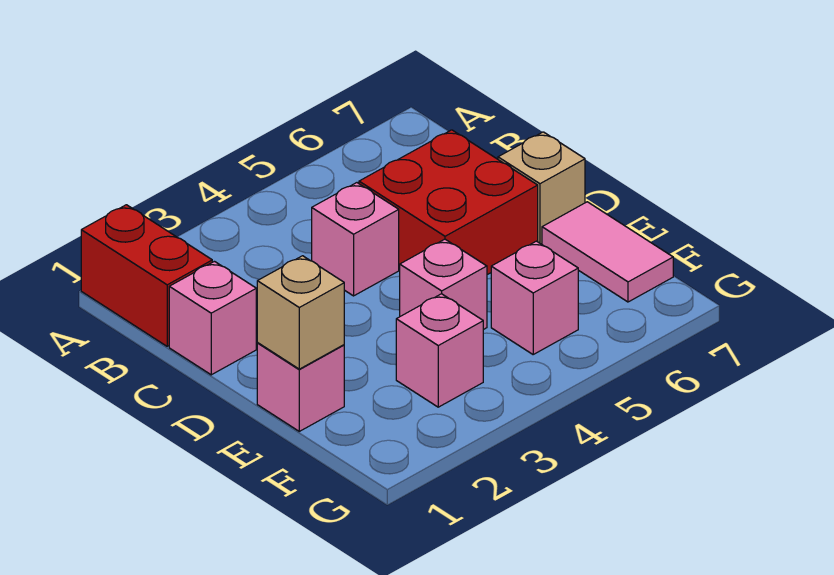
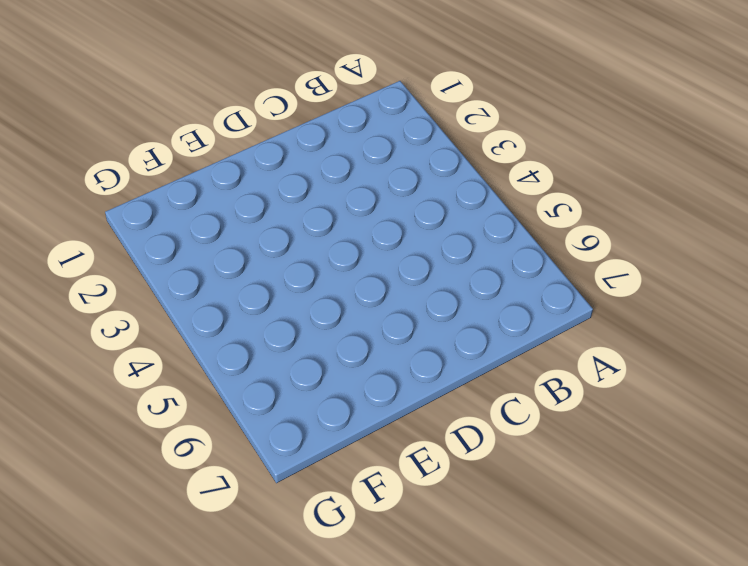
none -> red brick A1:B1 level 1
none -> pink brick C1 level 1

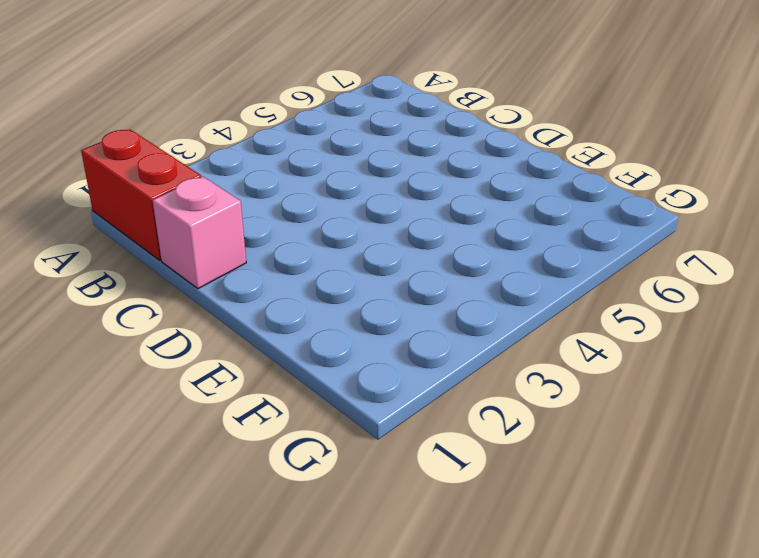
none -> pink brick C4 level 1
none -> red brick C5:D6 level 1

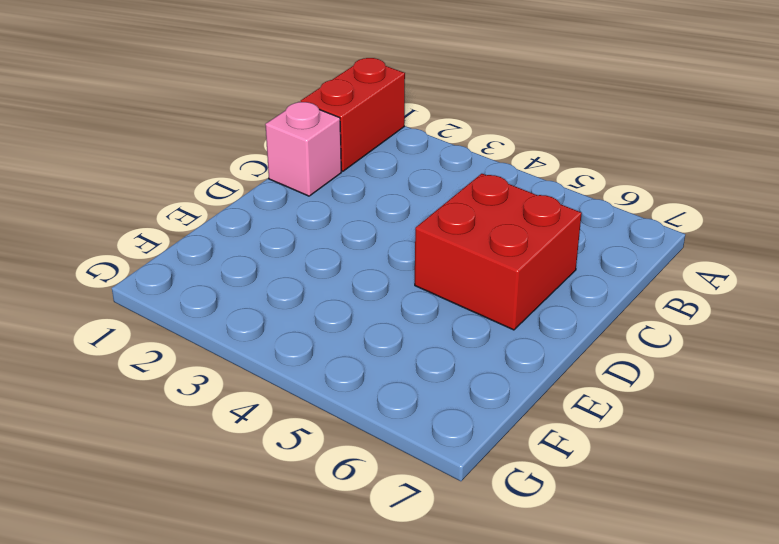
none -> pink brick C4 level 1
none -> tan brick D7 level 1

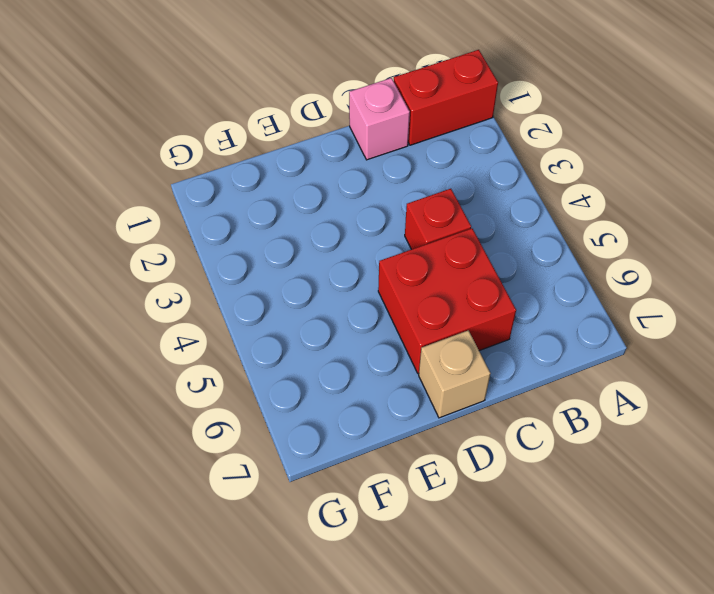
red brick C4 level 1 -> pink brick C4 level 1
none -> pink brick E1 level 1
none -> pink brick E4 level 1

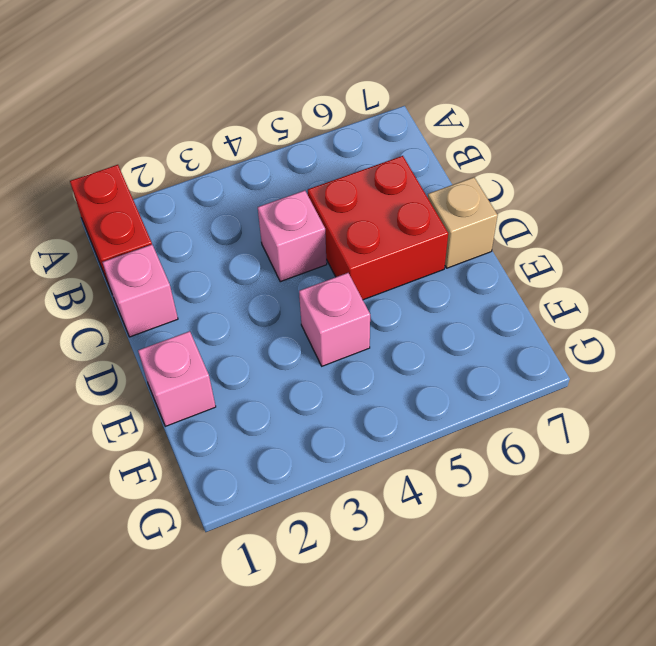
none -> pink tile E7:F7 level 1
none -> pink brick F3 level 1

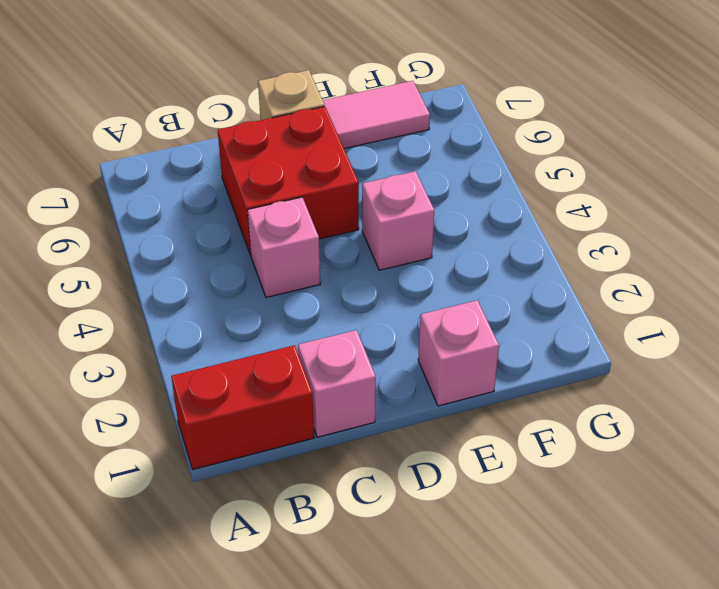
none -> pink brick F3 level 1
none -> pink brick F5 level 1

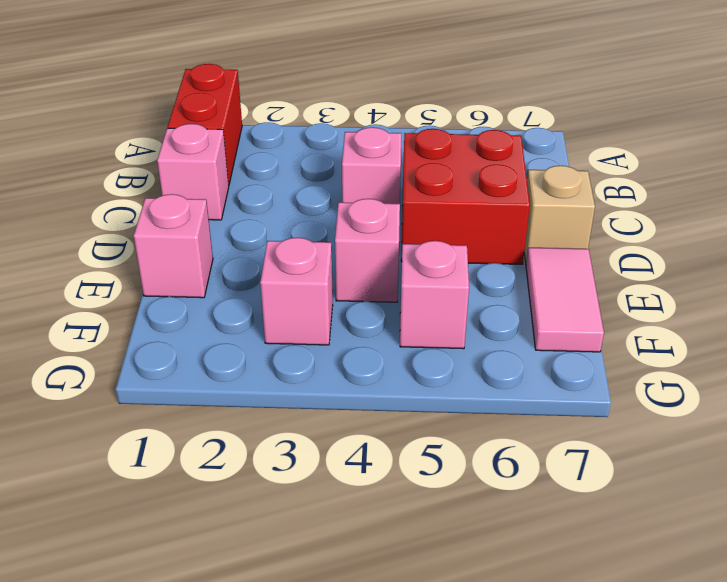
none -> tan brick E1 level 2

